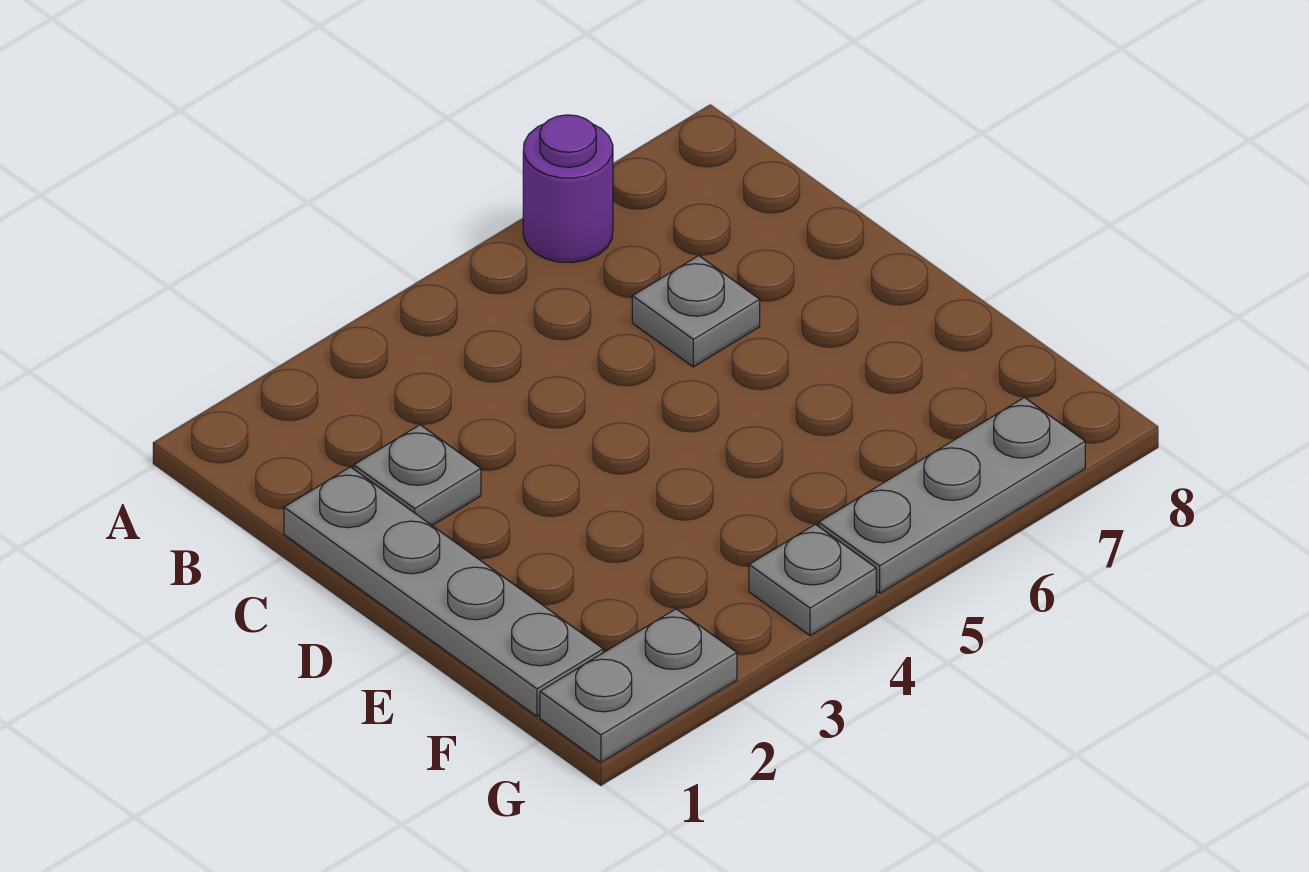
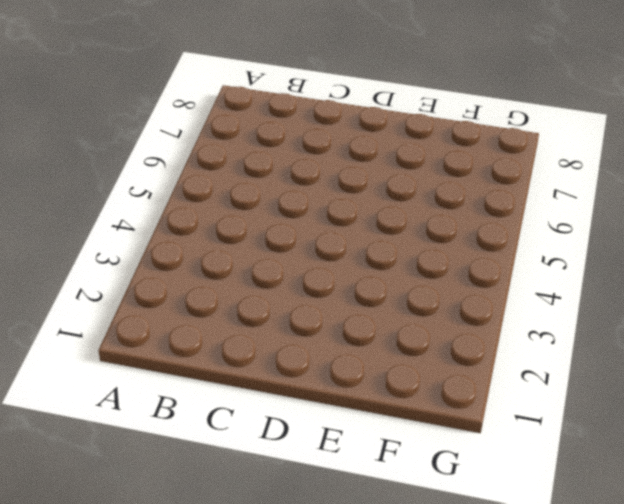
none -> purple round brick A6 level 1
none -> grey plate C1:F1 level 1

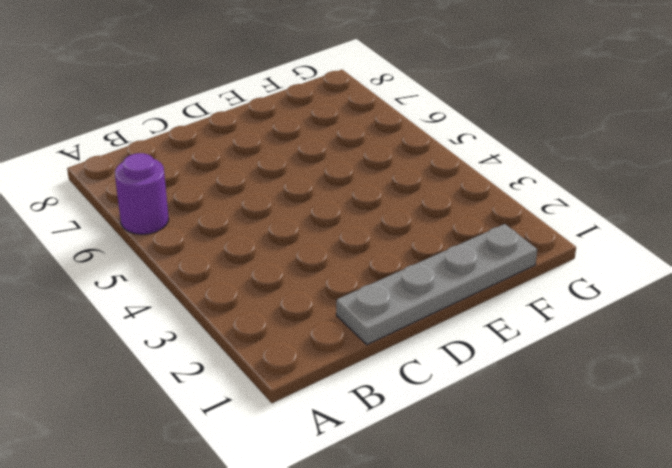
none -> grey plate C2 level 1
none -> grey plate C6 level 1

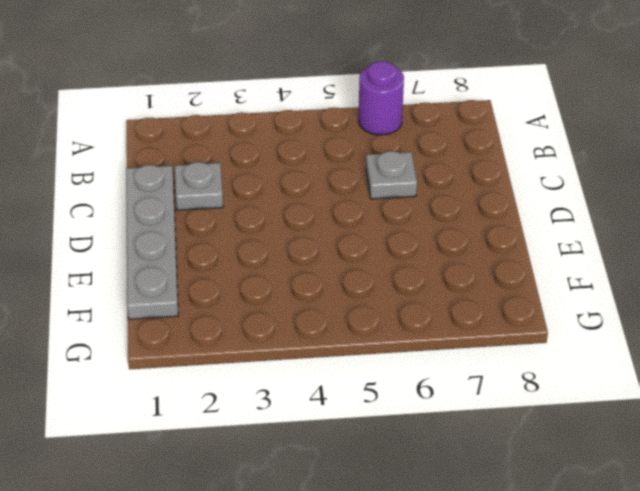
none -> grey plate G1:G2 level 1
none -> grey plate G4 level 1

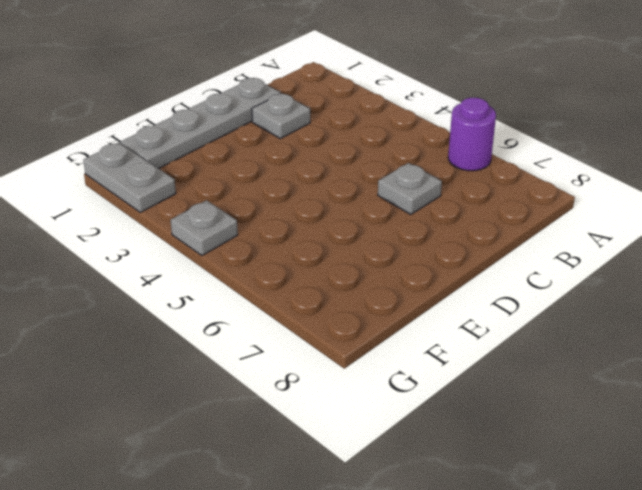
none -> grey plate G5:G7 level 1

